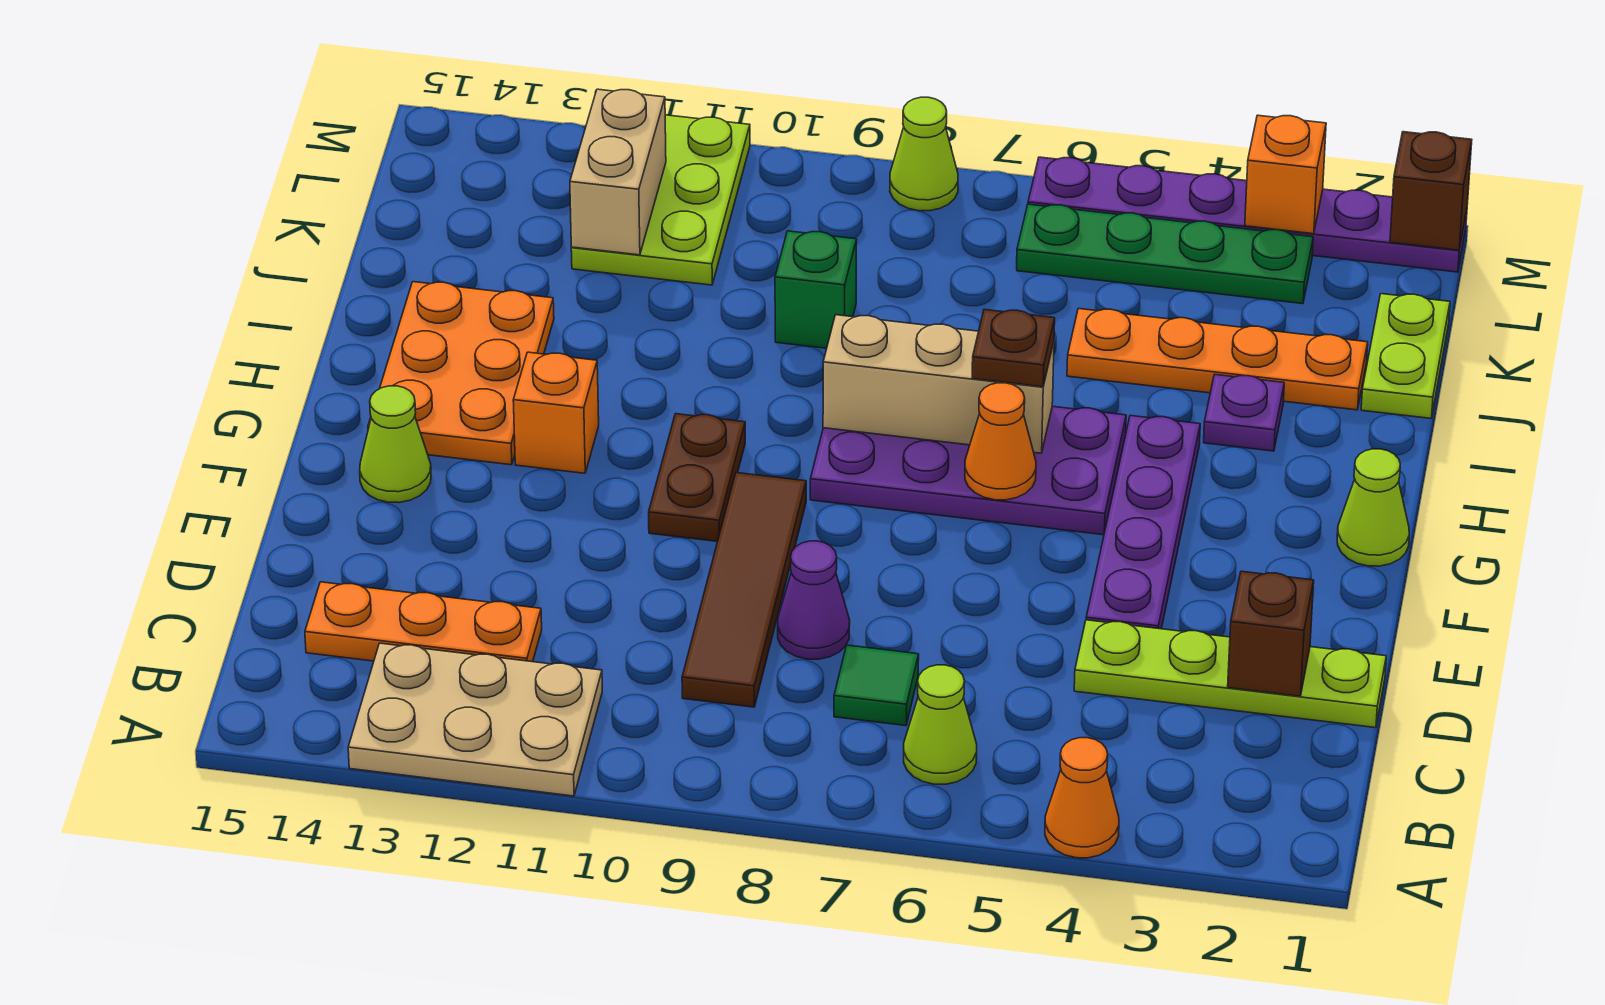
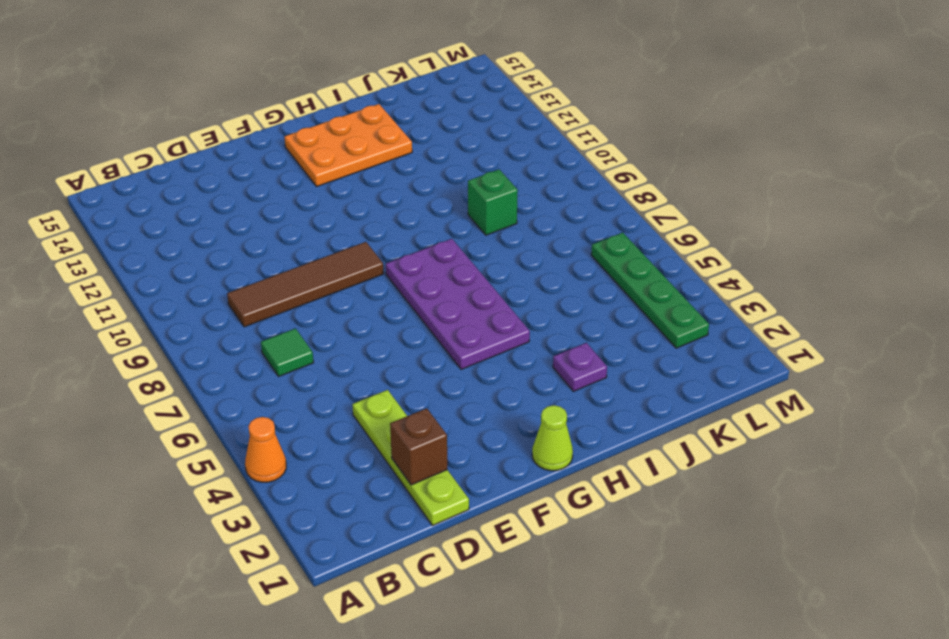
none -> tan plate A11:B13 level 1
none -> lime cone B6 level 1
none -> orange plate C12:C14 level 1
none -> purple cone D8 level 1

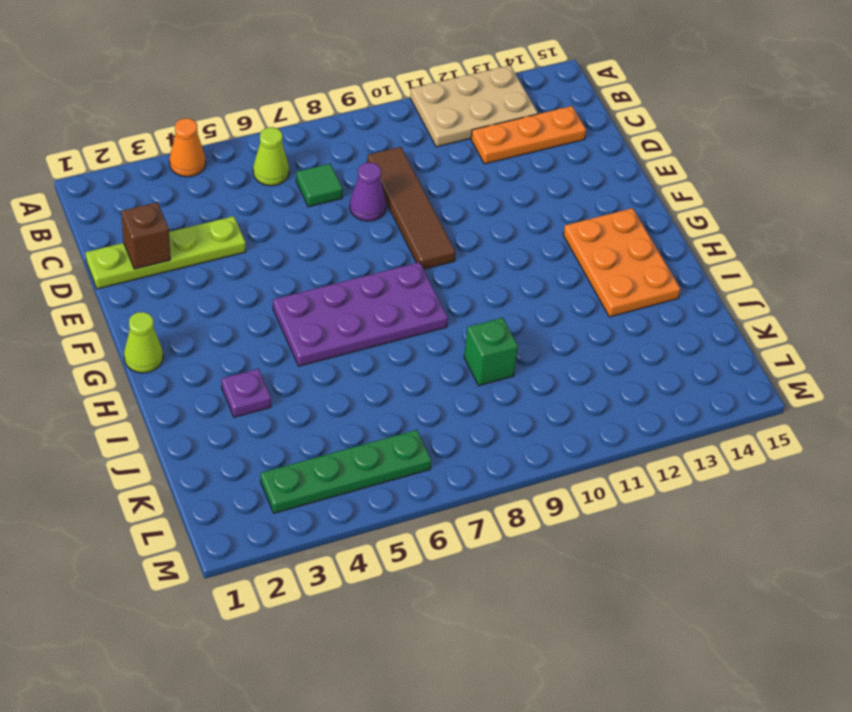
none -> purple plate E4:H4 level 1
none -> brown plate F10:G10 level 1
none -> lime cone F14 level 1
none -> orange brick G12 level 1

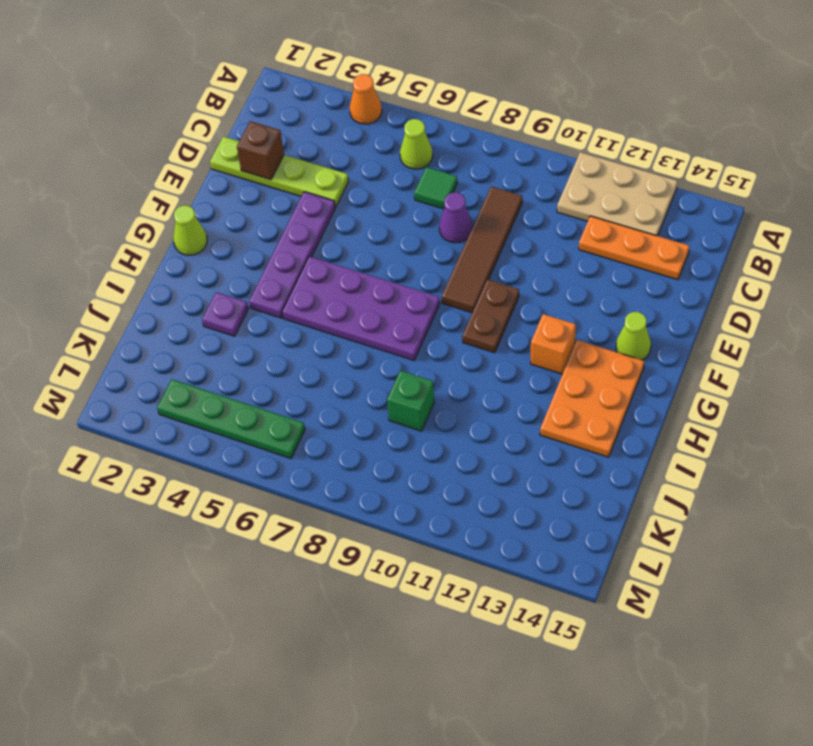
none -> lime plate J1:K1 level 1
none -> orange plate J2:J5 level 1
none -> lime plate K11:M12 level 1
none -> purple plate M1:M6 level 1

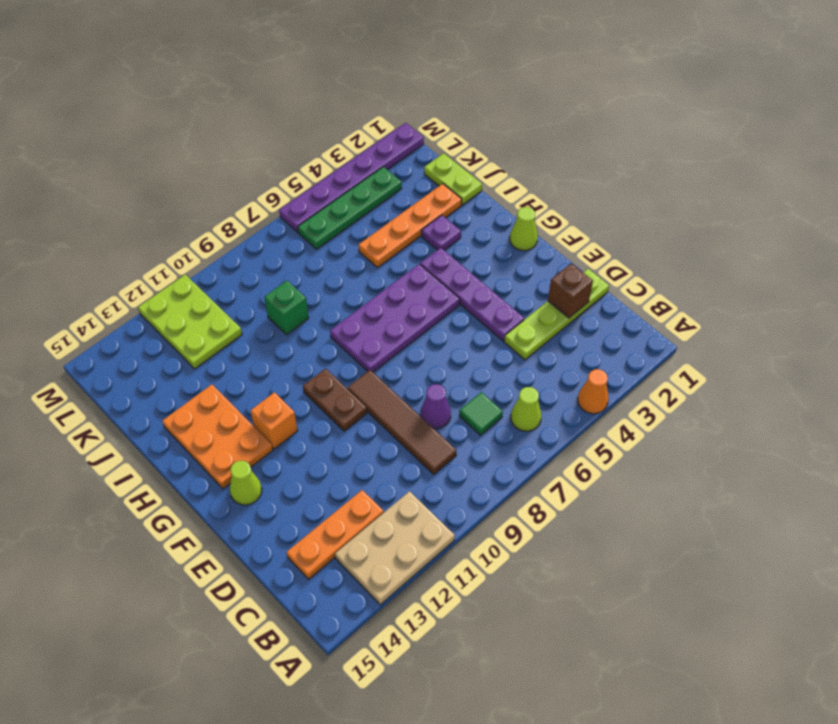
none -> lime cone M8 level 1
none -> orange cone G6 level 2
none -> tan brick H6:H8 level 2
none -> tan brick K12:L12 level 2

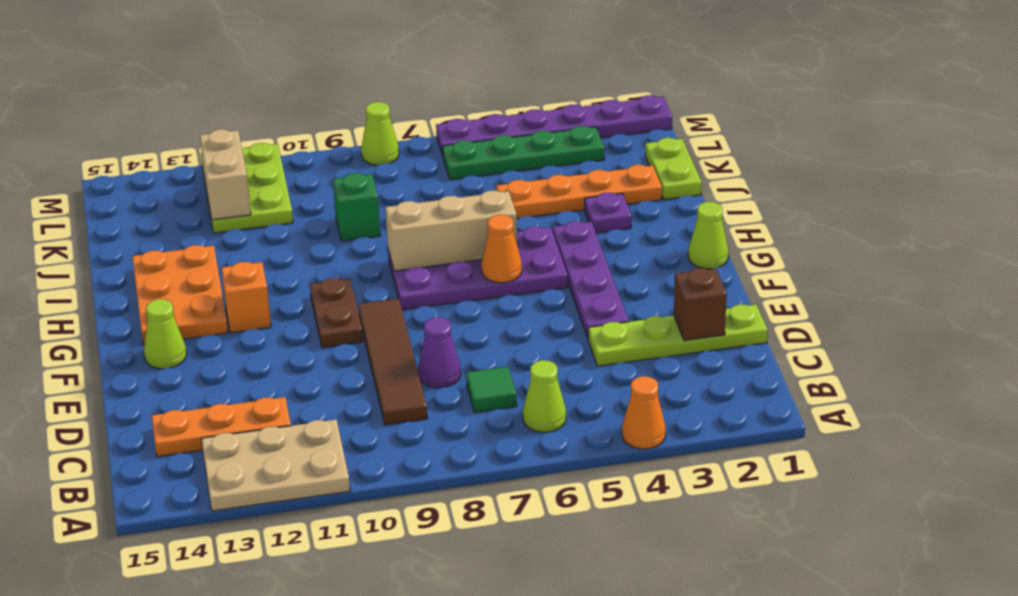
none -> brown brick M1 level 2
none -> orange brick M3 level 2
none -> brown plate H6 level 3

